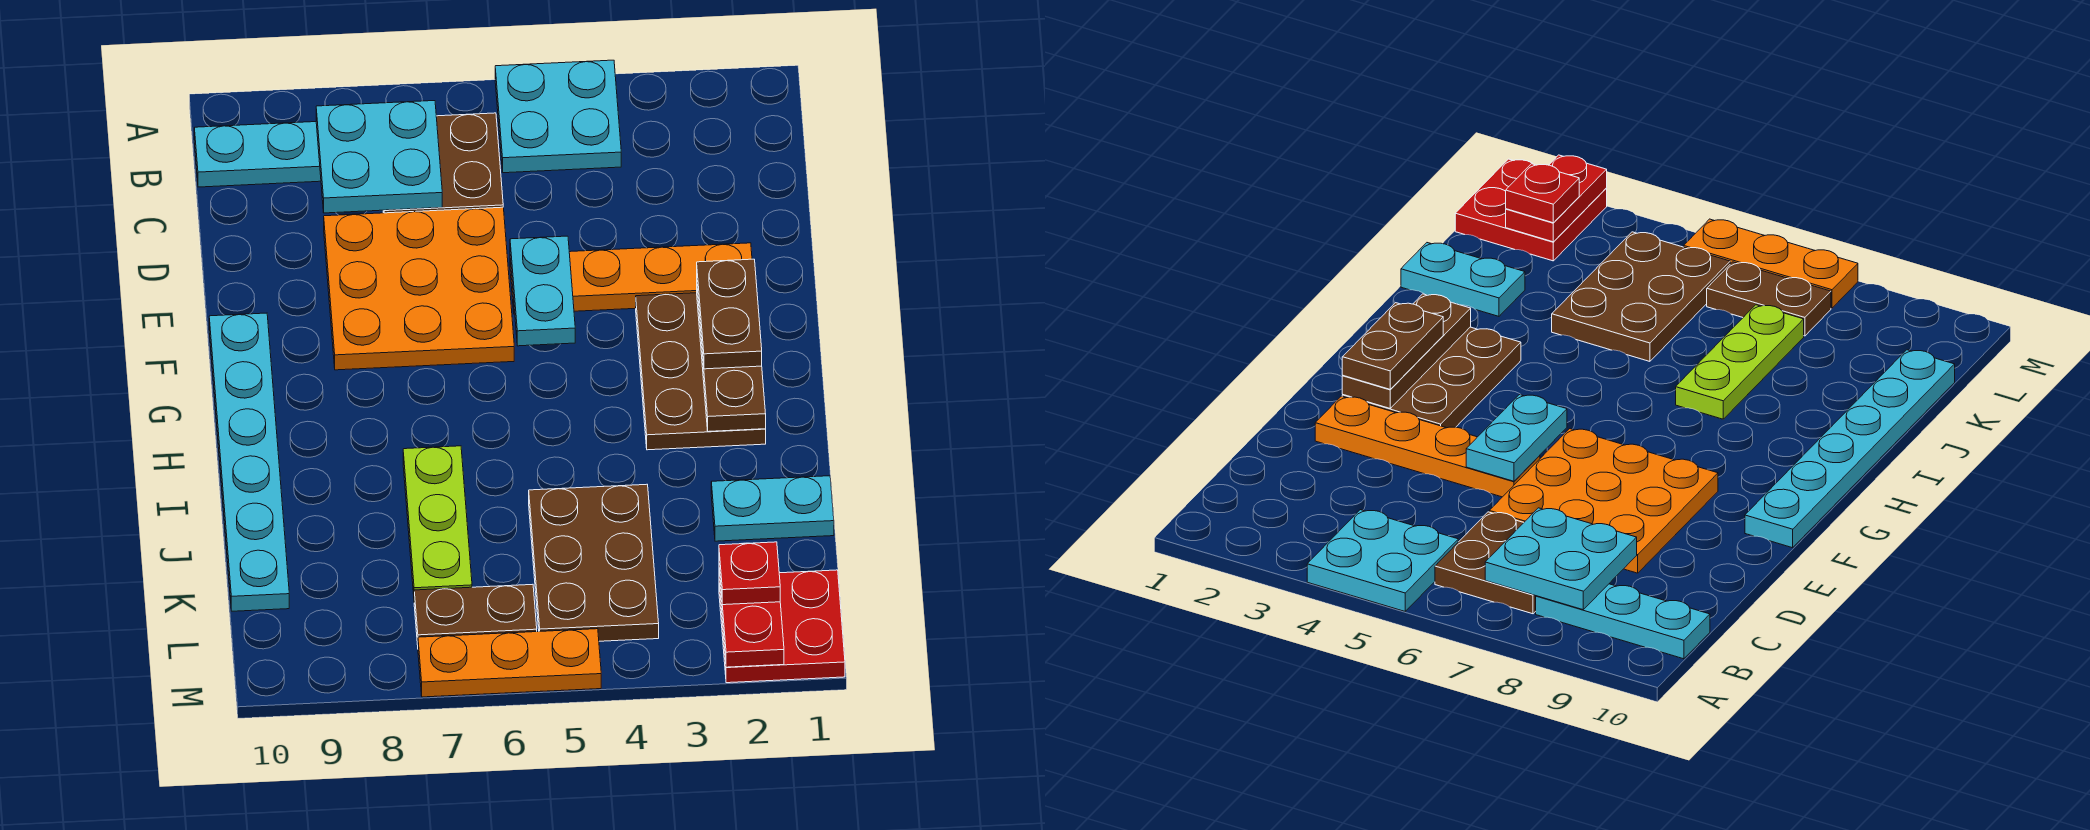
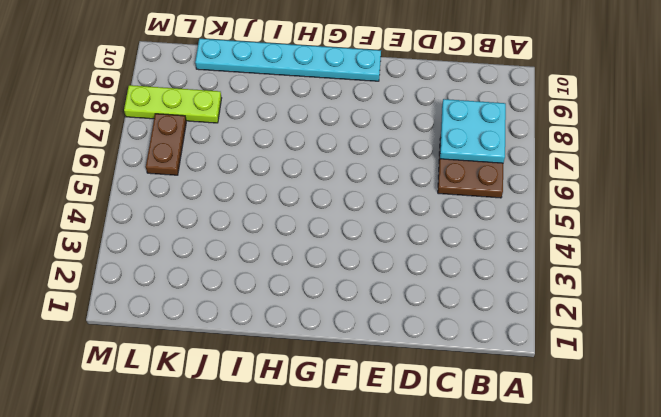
lime plate K8:M8 level 1 -> lime plate I7:K7 level 1
none -> cyan plate A4:B5 level 1
none -> cyan plate B8:B10 level 1
none -> orange plate D6:F8 level 1

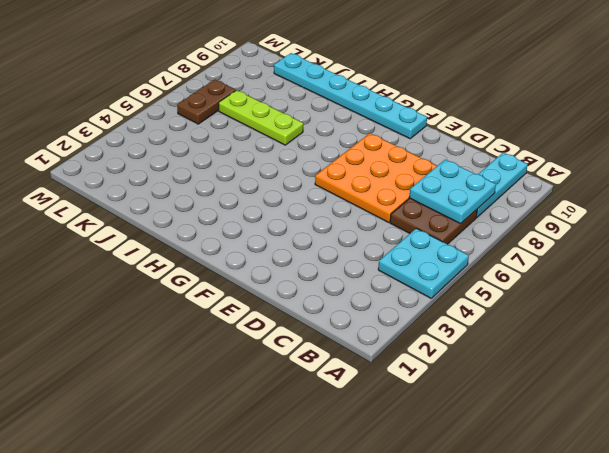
none -> orange plate E2:E5 level 1
none -> brown plate F2:H3 level 1
none -> cyan plate J1:J2 level 1

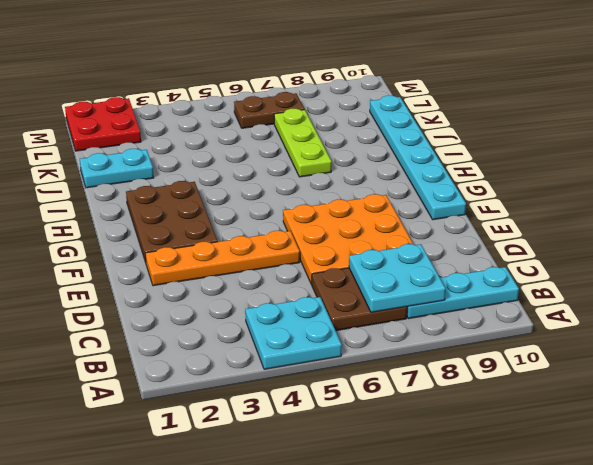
none -> brown plate J4:L5 level 1
none -> orange plate M5:M7 level 1
none -> cyan plate E5:F5 level 2

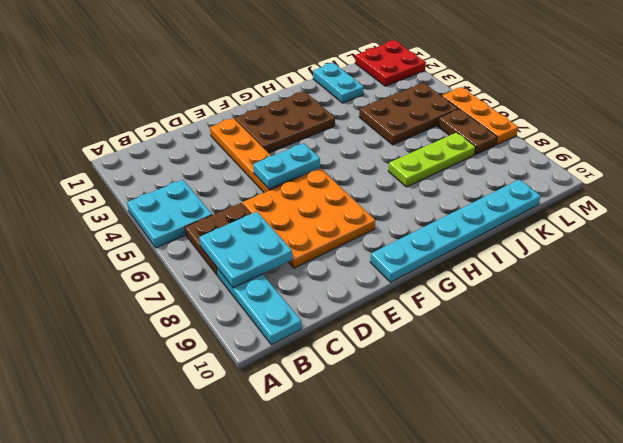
none -> brown plate F2:H2 level 2
none -> red plate L2:M2 level 2
none -> brown plate F2:G2 level 3

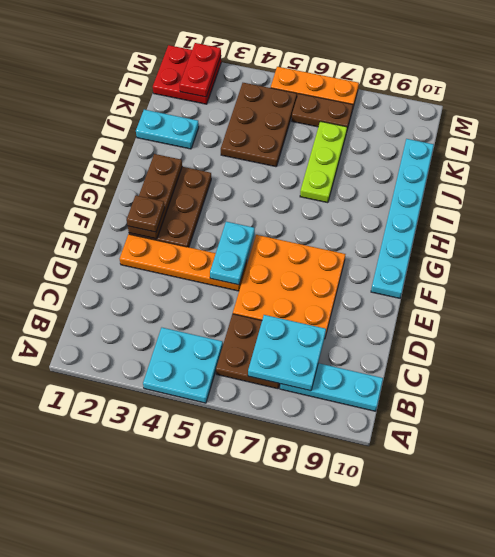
brown plate F2 level 3 -> brown plate F2:G2 level 3
none -> red plate L2 level 3

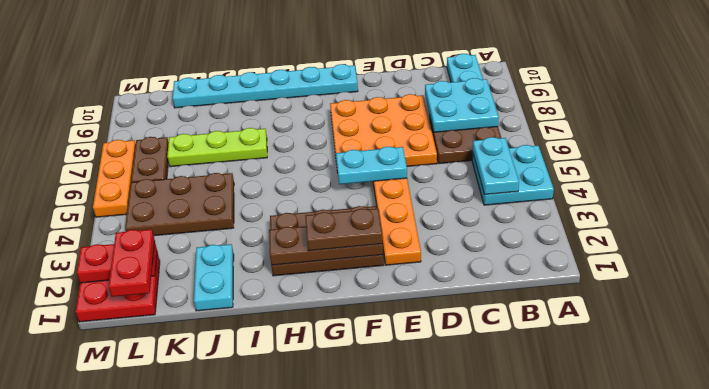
cyan plate B4:B5 level 2 -> none
red plate L1:L2 level 3 -> red plate L2 level 3

